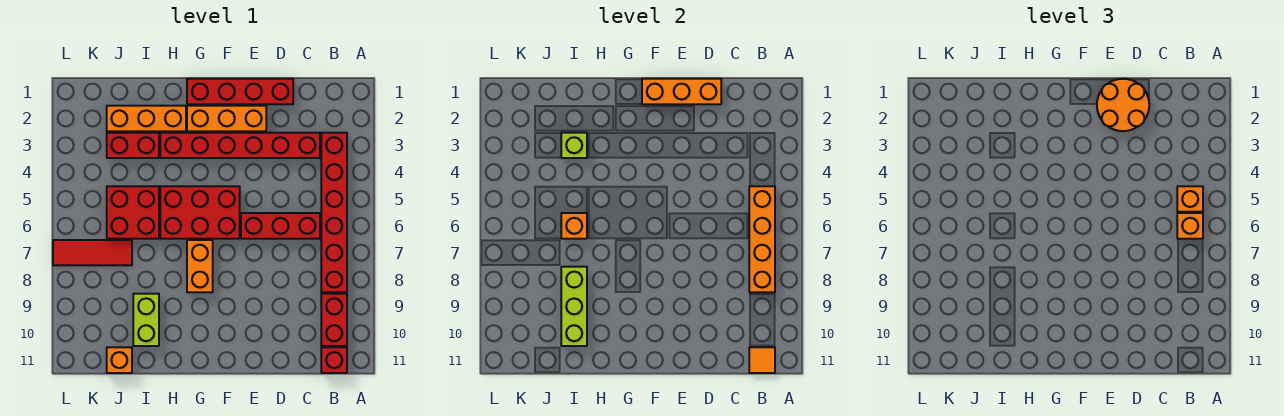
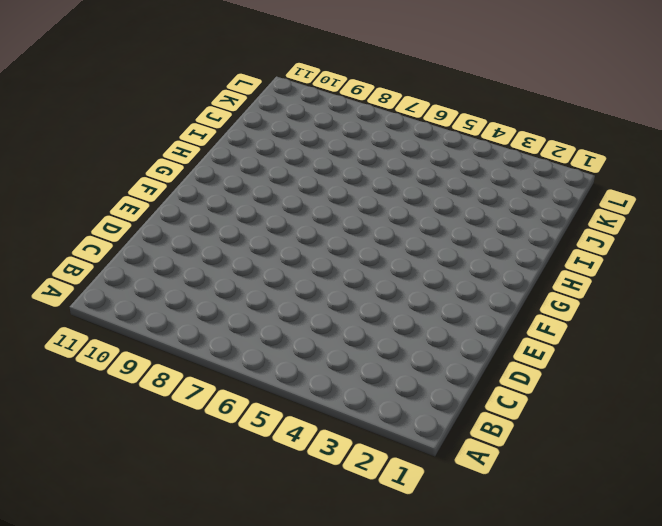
none -> red brick B3:B8 level 1
none -> red brick B9:B10 level 1
none -> red brick B11 level 1

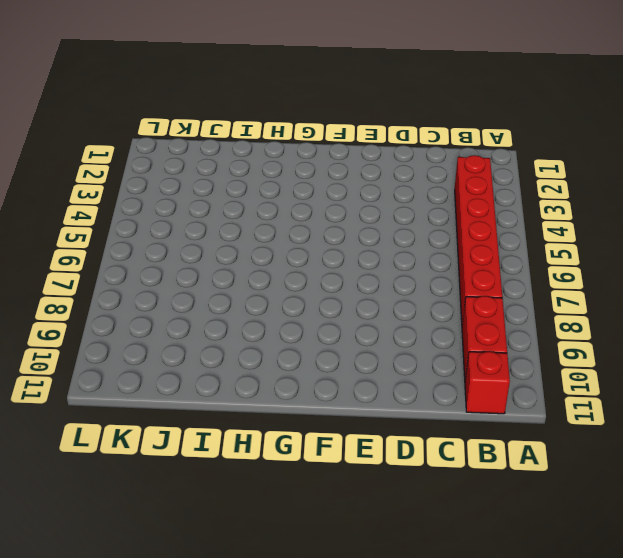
none -> red brick C3:H3 level 1
none -> red brick C6:E6 level 1
none -> red brick D1:G1 level 1

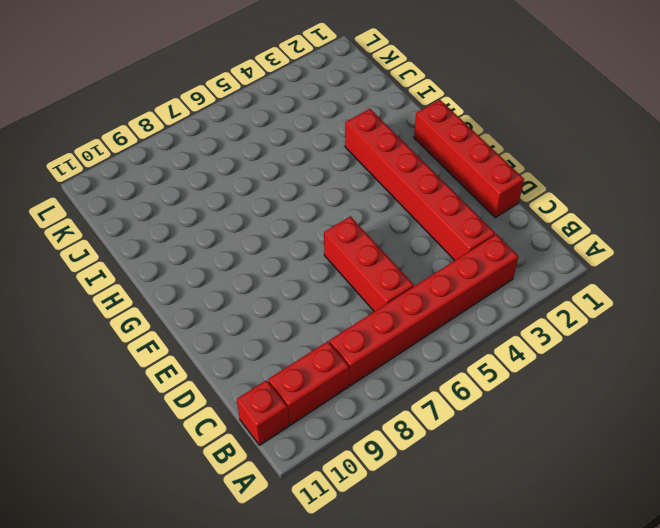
none -> orange brick E2:G2 level 1
none -> red brick F5:H6 level 1
none -> orange brick G7:G8 level 1

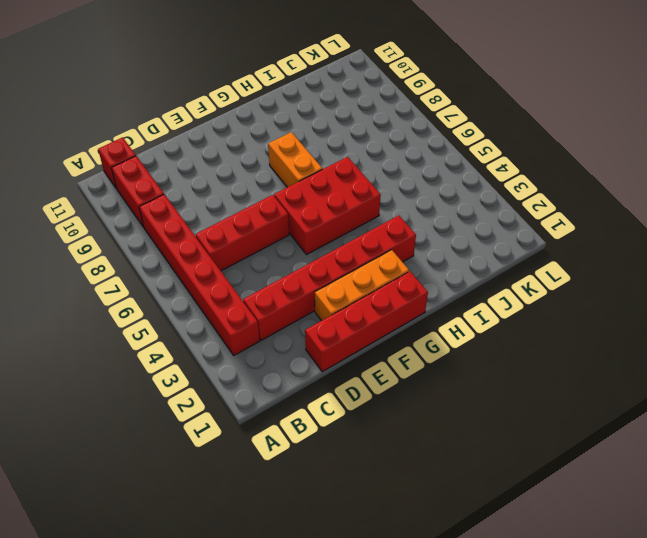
none -> orange brick H2:J2 level 1
none -> red brick I3:J3 level 1
none -> red brick I5:J6 level 1

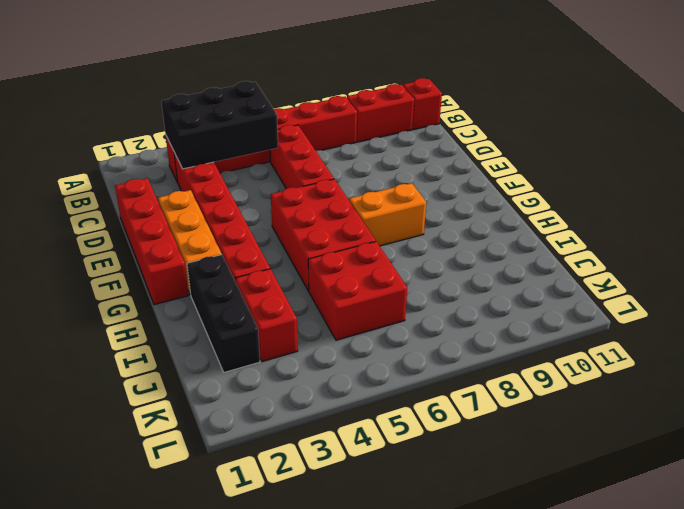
black brick B3:C5 level 2 -> orange brick B5:B8 level 2
black brick H2:J2 level 1 -> orange brick H2:J2 level 1
none -> lime brick I9:I10 level 1
none -> red tile J7:L7 level 1
none -> orange brick J11 level 1

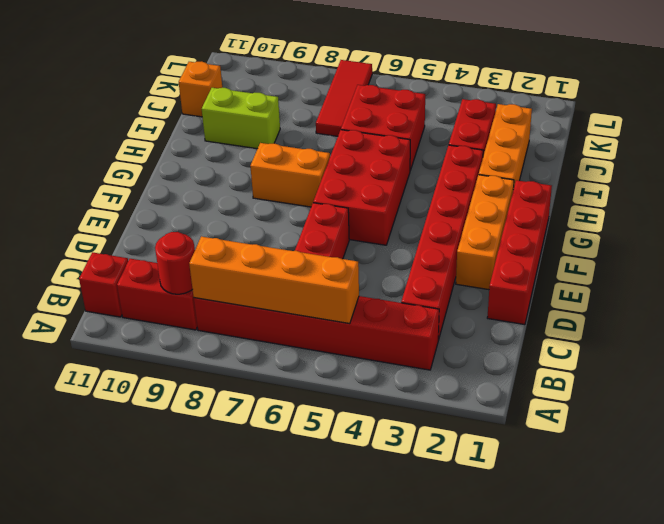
red round brick B9 level 2 -> none
none -> orange tile B11 level 2
none -> orange brick D1:F1 level 2
none -> lime brick I3 level 2

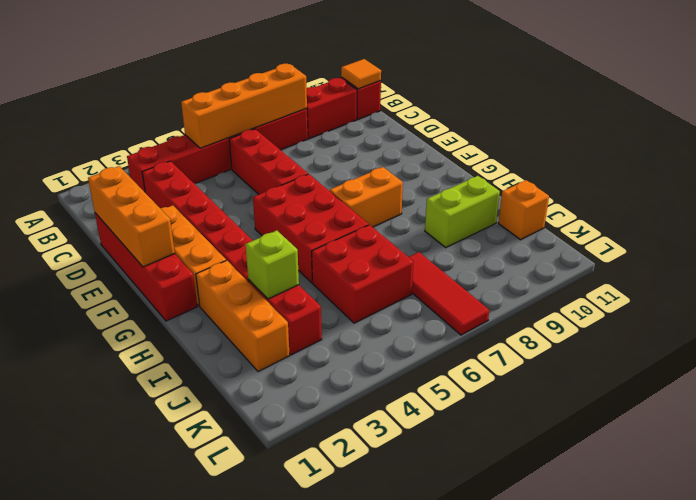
none -> orange brick I6 level 2
none -> lime brick I8:I10 level 2
none -> orange brick B5 level 3

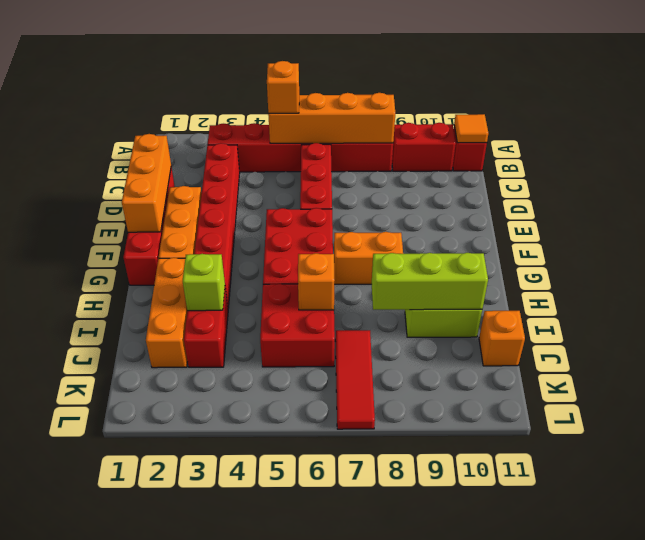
none -> orange brick B6 level 3
none -> orange round brick D1:E2 level 3

